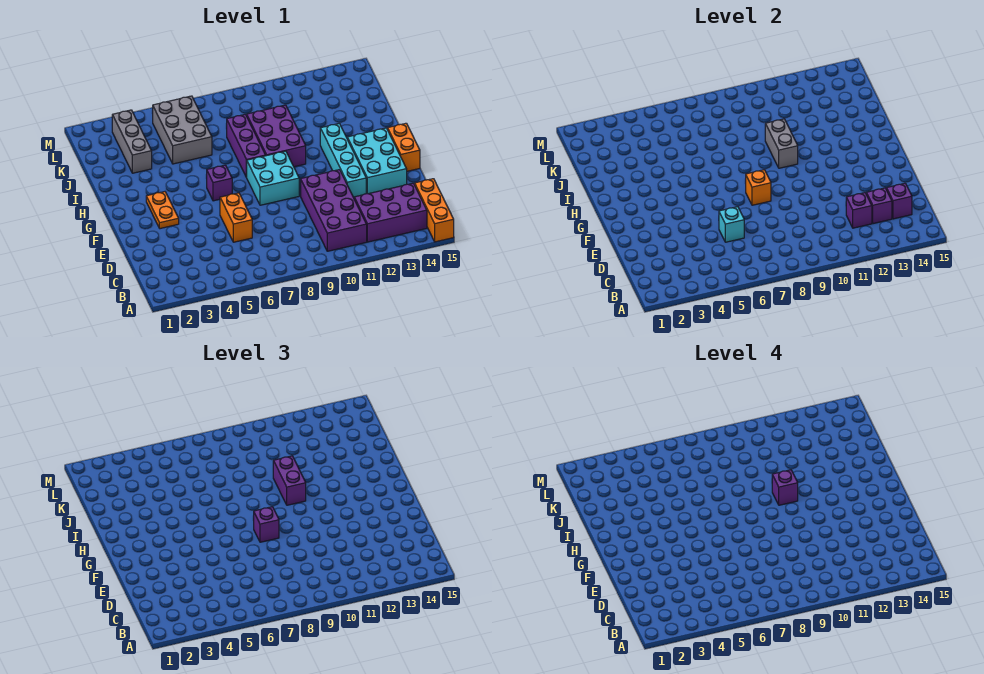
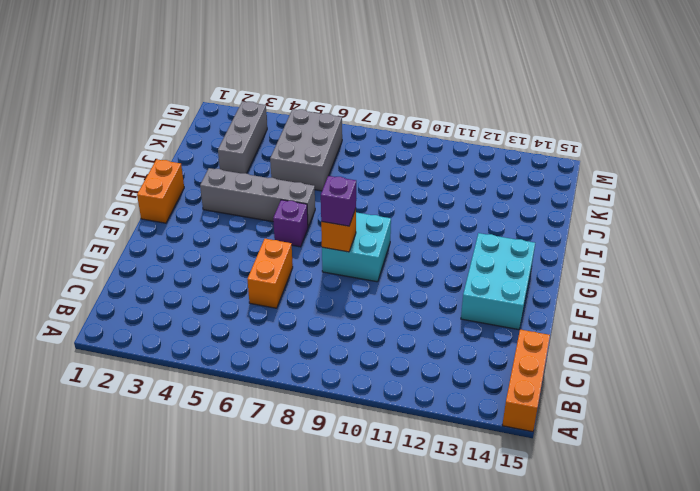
orange brick G1:H1 level 1 -> orange brick F15:G15 level 1
grey brick H3:H6 level 1 -> none
none -> purple brick B10:E11 level 1
none -> purple brick B12:C14 level 1
none -> cyan brick E12:H12 level 1

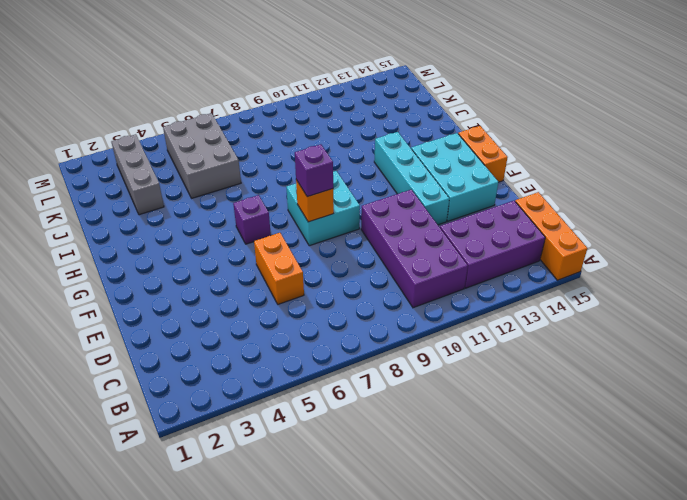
none -> orange plate F3:G3 level 1
none -> purple brick H8:J8 level 1
none -> purple brick H9:J10 level 1

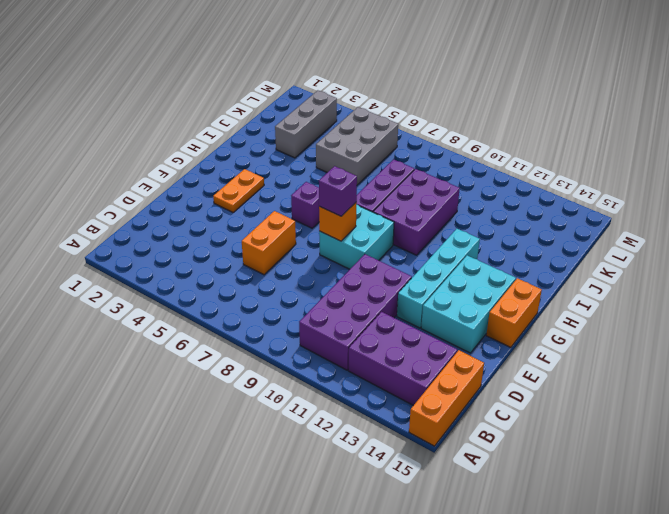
none -> purple brick C12 level 2
none -> purple brick C13 level 2
none -> purple brick C14 level 2

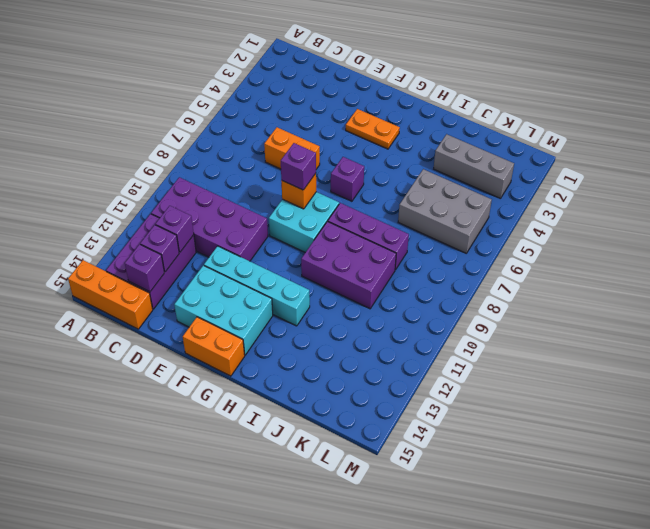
none -> cyan brick D6 level 2
none -> grey brick H10:I10 level 2
none -> purple brick H10:I10 level 3

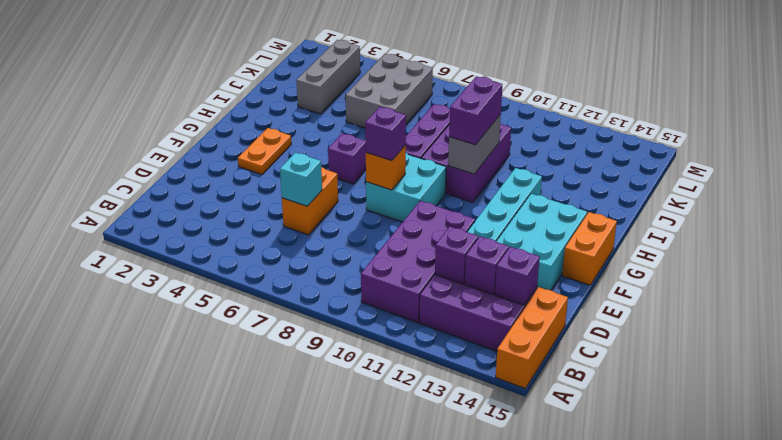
none -> purple brick H10 level 4

